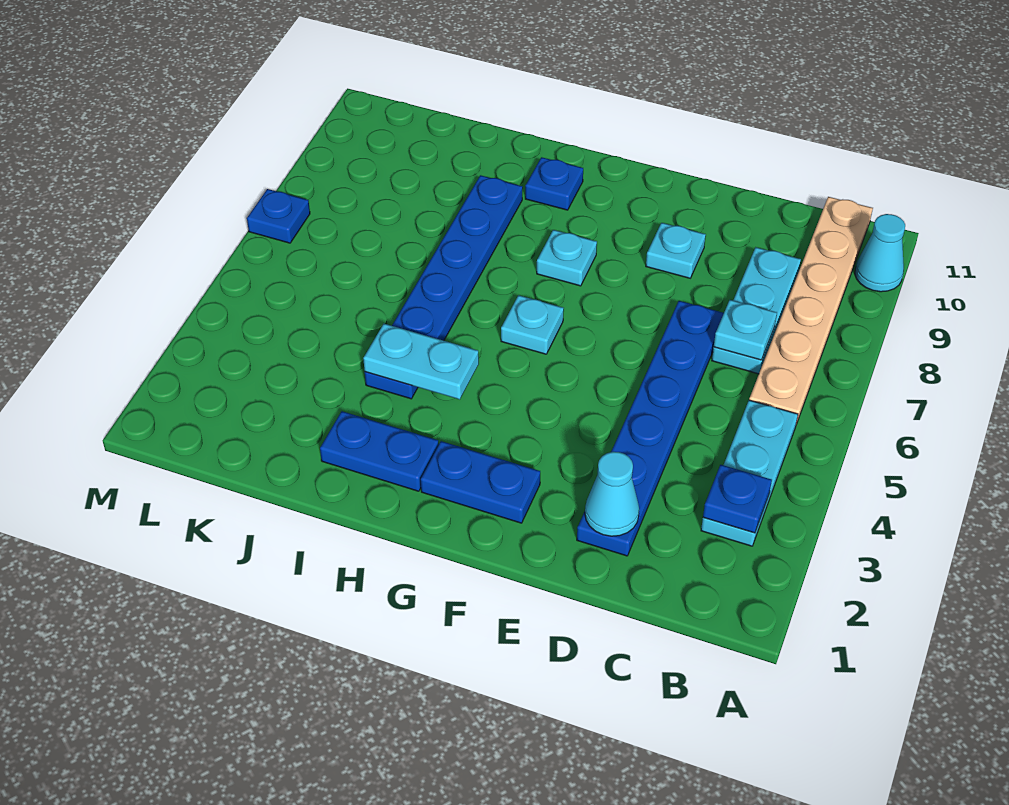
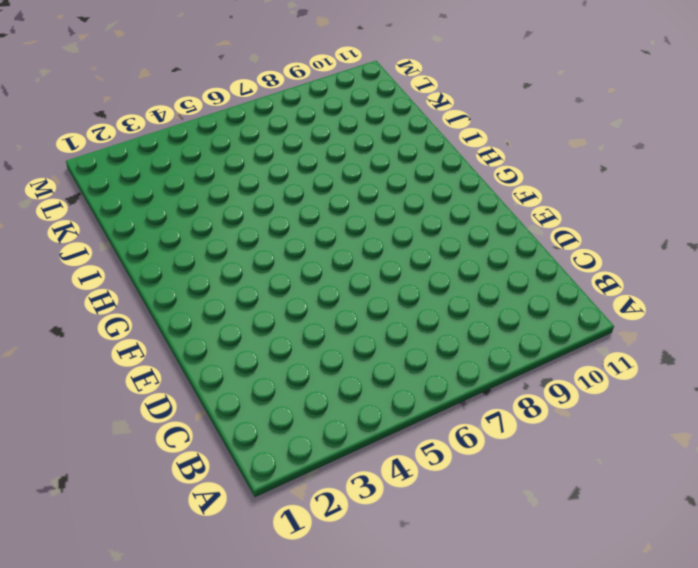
none -> cyan cone A10 level 1
none -> cyan plate B3:B5 level 1
none -> tan plate B6:B11 level 1

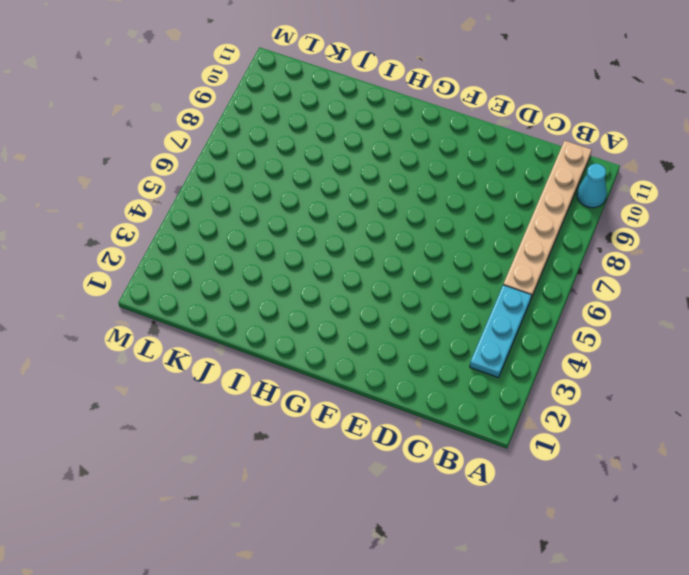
none -> cyan plate C7:C9 level 1
none -> blue plate D2:D7 level 1
none -> cyan plate E9 level 1

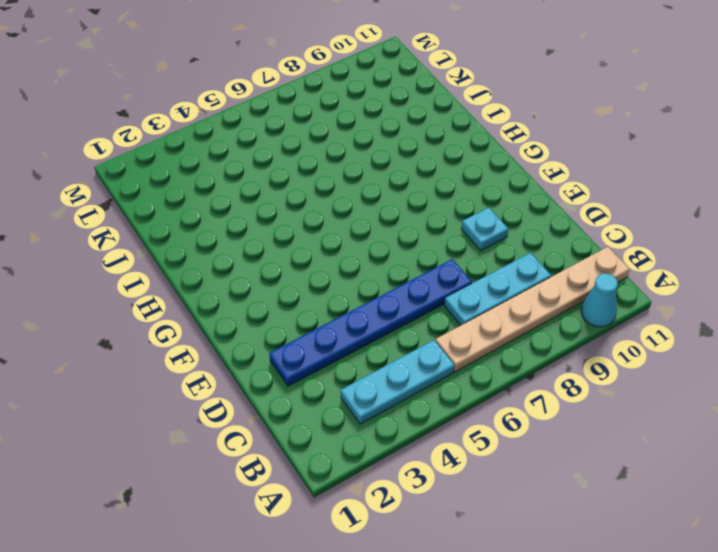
none -> blue plate F2:G2 level 1
none -> cyan plate G6 level 1
none -> cyan plate G8 level 1

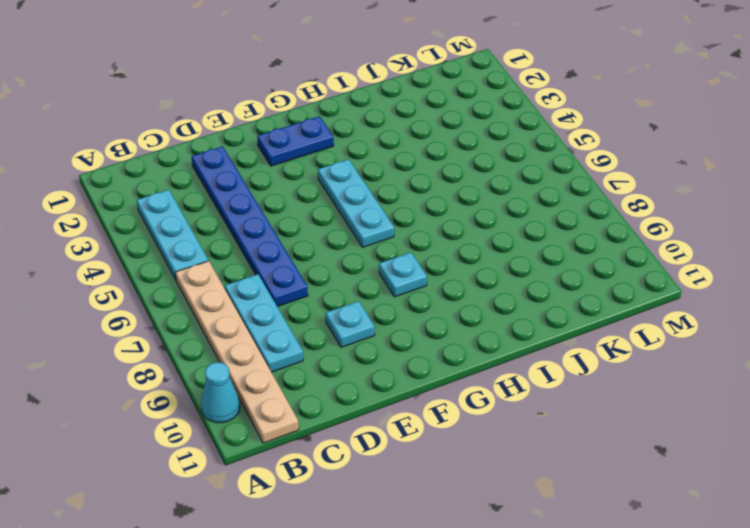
cyan plate G4:G6 level 1 -> cyan plate G6 level 1
none -> blue plate H2:I2 level 1
none -> blue plate H10 level 1
none -> blue plate I4:I9 level 1

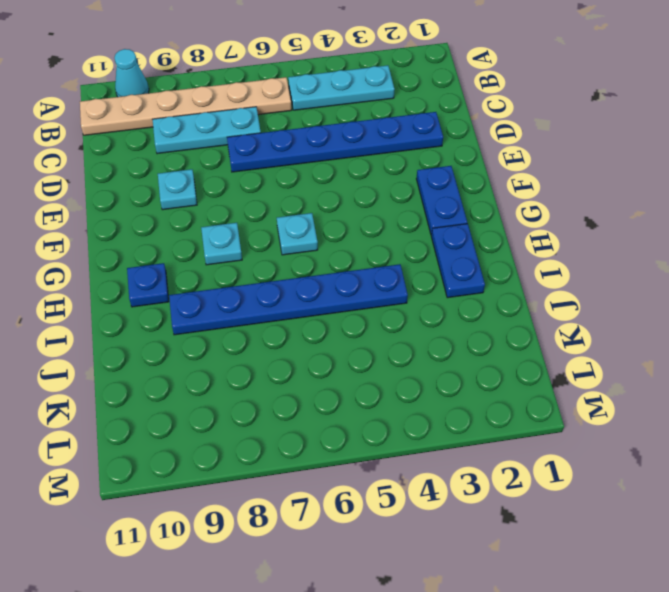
none -> blue plate M7 level 1
none -> blue plate B3 level 2
none -> cyan plate C7 level 2

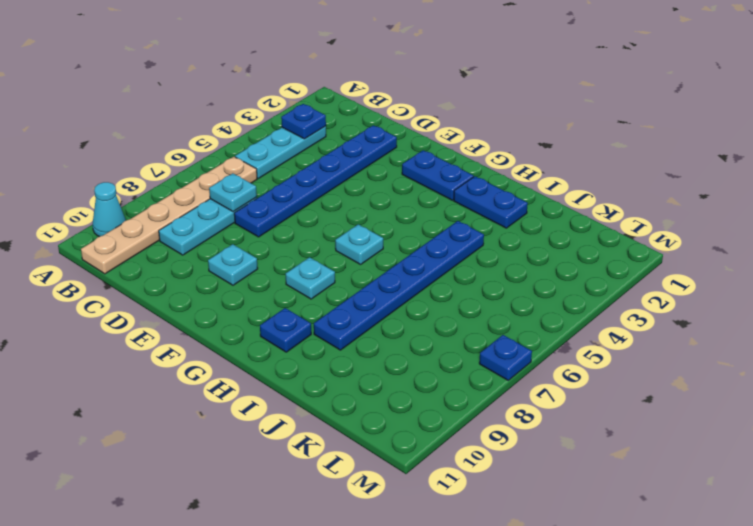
none -> cyan cone D2 level 2
none -> cyan plate H4:I4 level 2

